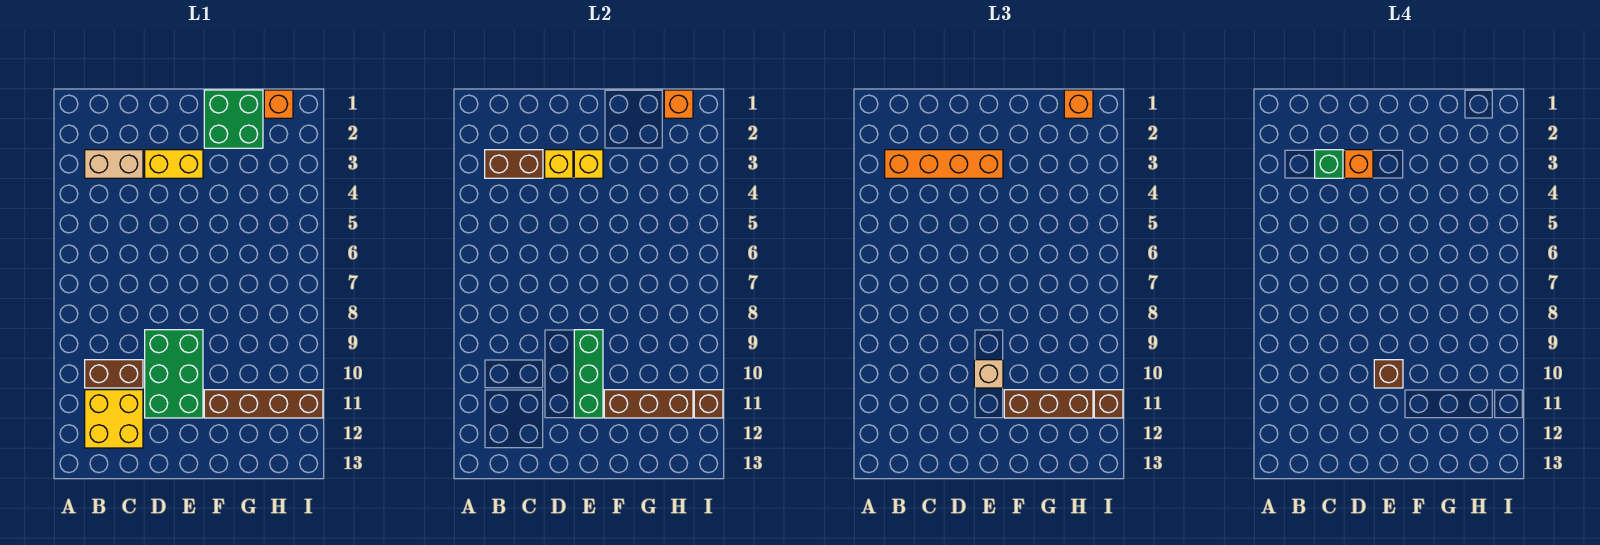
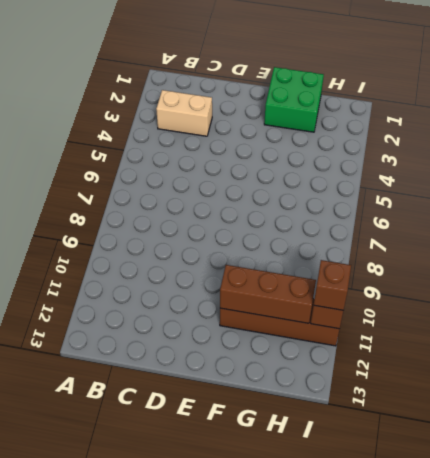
none -> brown brick B10:C10 level 1
none -> yellow brick B11:C12 level 1
none -> yellow brick D3:E3 level 1

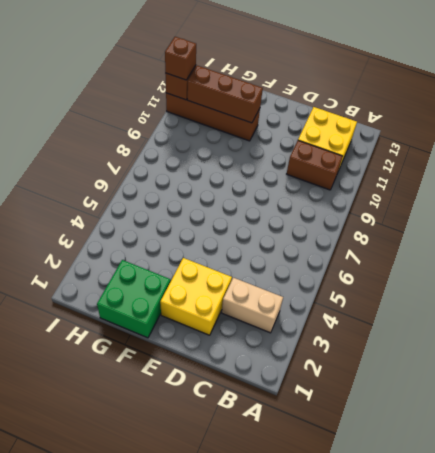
yellow brick D2:E3 level 1 -> yellow brick D3:E3 level 1
none -> green brick D9:E11 level 1
none -> orange brick H1 level 1
none -> brown brick B3:C3 level 2

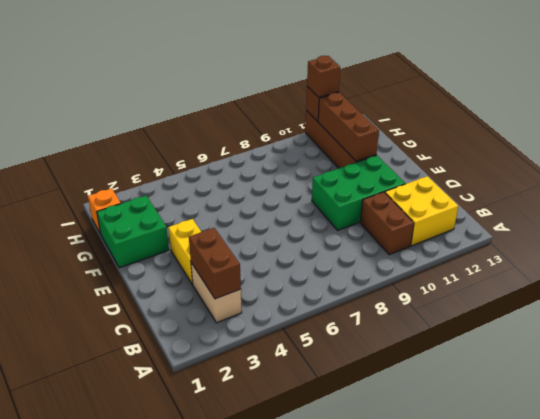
none -> yellow brick D3 level 2
none -> yellow brick E3 level 2
none -> green brick E9:E11 level 2

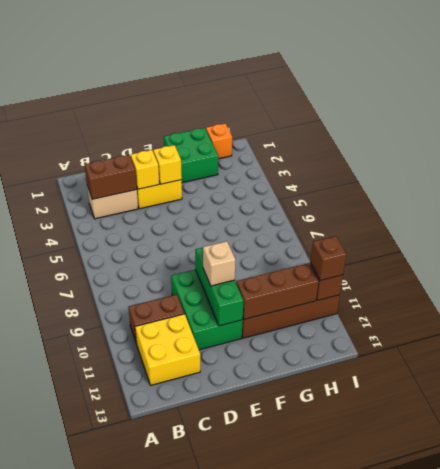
none -> orange brick H1 level 2
none -> orange brick B3:E3 level 3
none -> brown brick F11:H11 level 3

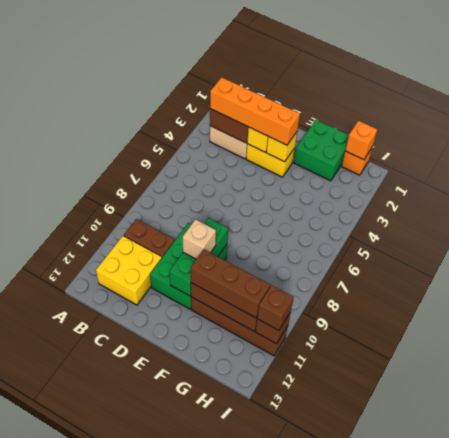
none -> orange brick H1 level 3
none -> green brick C3 level 4
none -> orange brick D3 level 4

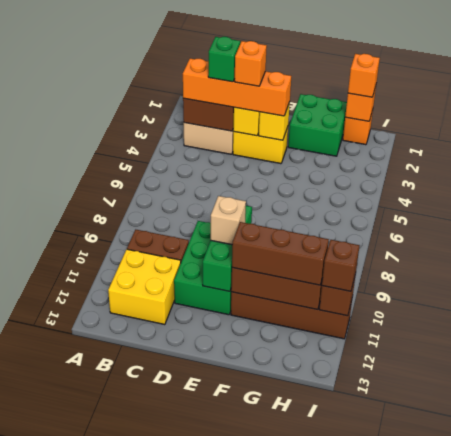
none -> brown brick E10 level 4

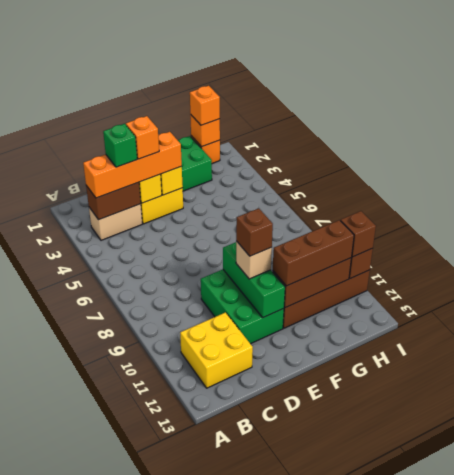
none -> brown brick B10:C10 level 1

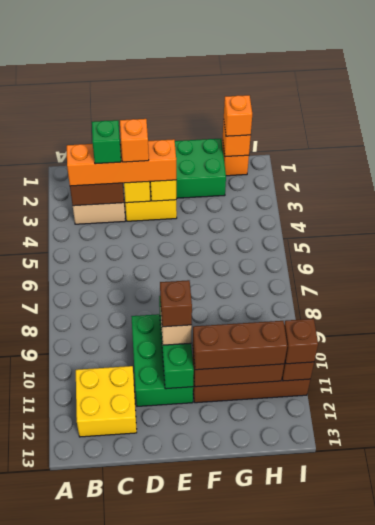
none -> brown brick B10:C10 level 1

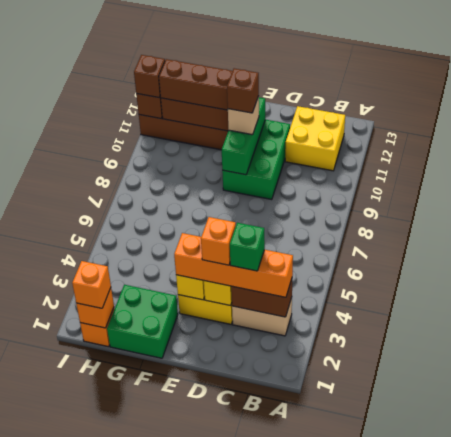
none -> brown brick B10:C10 level 1

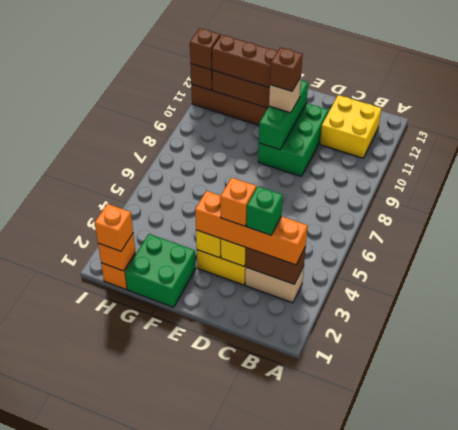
none -> brown brick B10:C10 level 1

